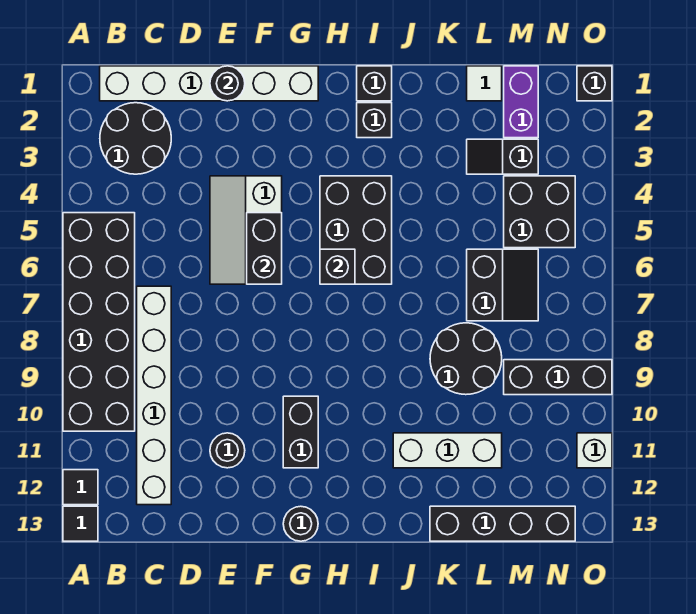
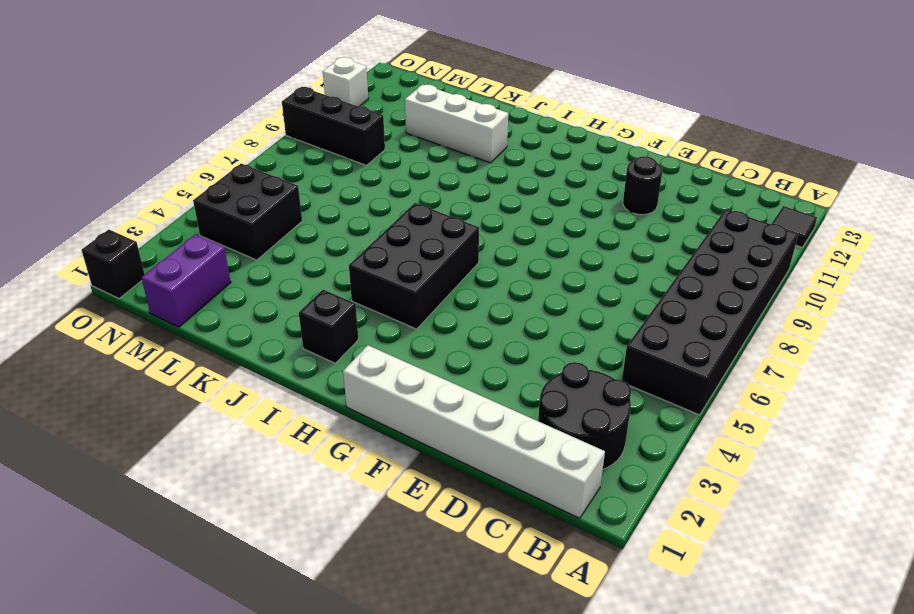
none -> black tile A13 level 1
none -> white brick C7:C12 level 1
none -> white slope E4:F6 level 1 top F

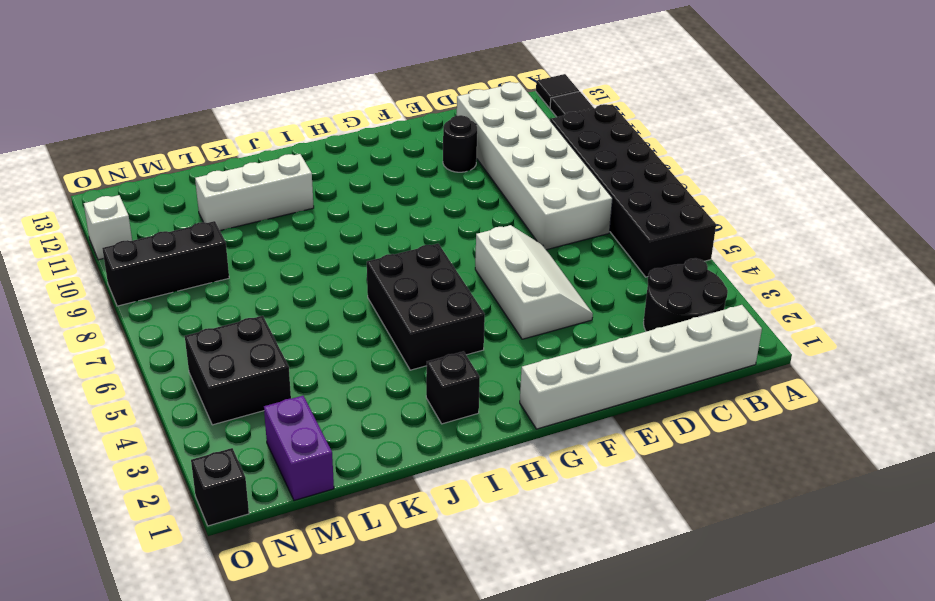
white brick C7:D12 level 1 -> white brick C7:C12 level 1
none -> black brick G10:G11 level 1
none -> black round brick G13 level 1
none -> black brick I1 level 1

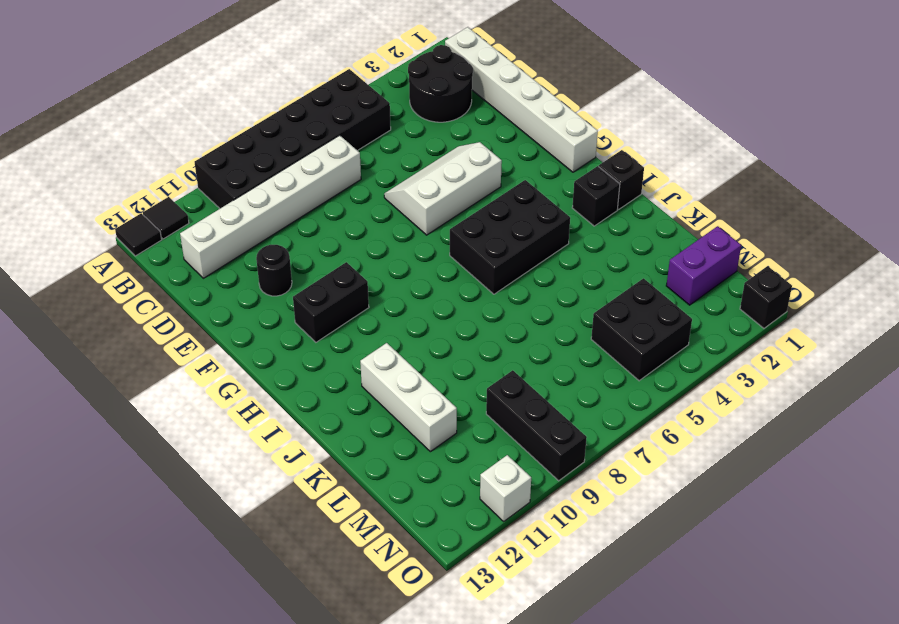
none -> black round brick G13 level 1
none -> black round brick K8:L9 level 1
none -> black brick K13:N13 level 1

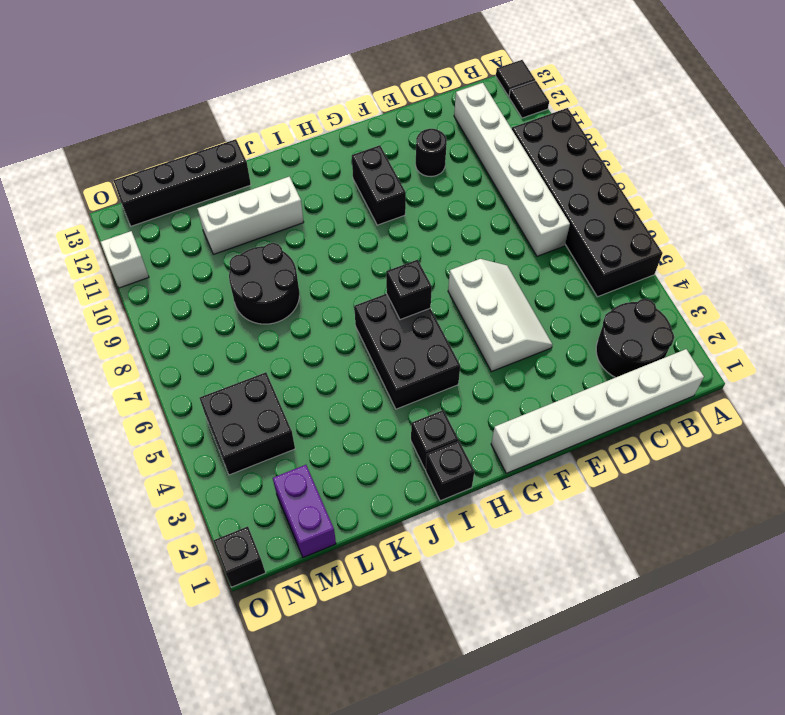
none -> black round brick G13 level 1
none -> white tile L1 level 1
none -> black slope L3:M3 level 1 top M

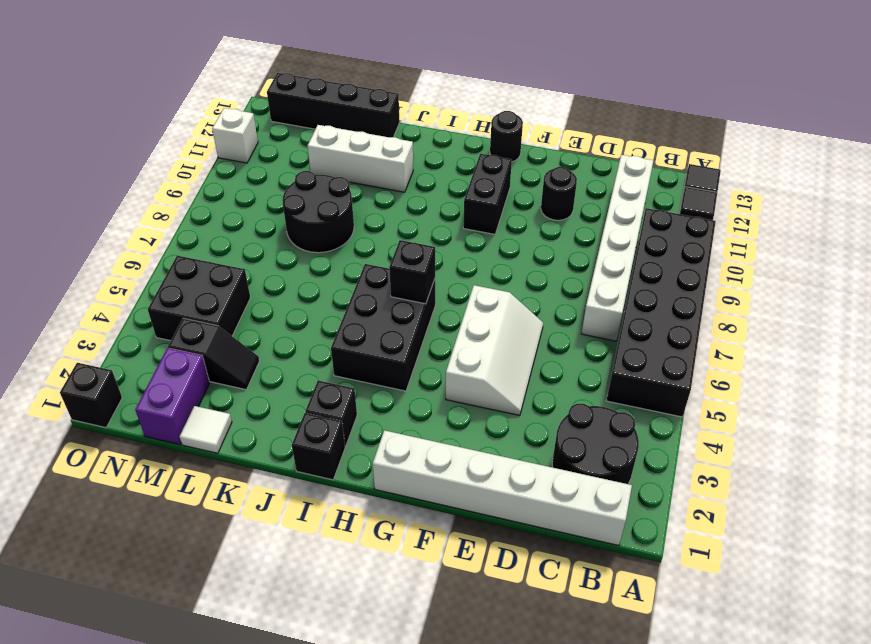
none -> black slope L6:M7 level 1 top L
none -> black brick M9:O9 level 1
none -> black round brick E1 level 2

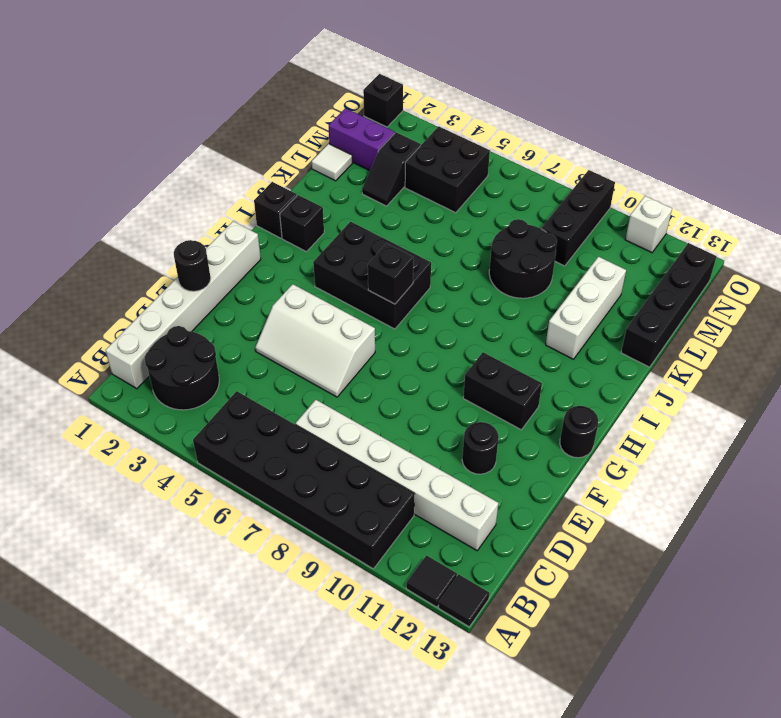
none -> black slope L6:M7 level 1 top L
none -> black brick F5:F6 level 2

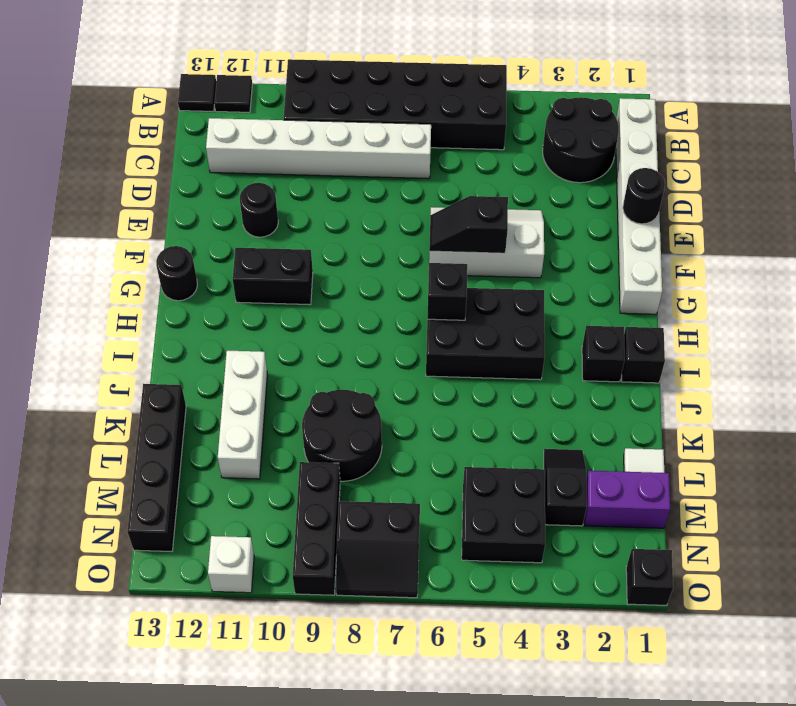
black slope F5:F6 level 2 top 5 -> black brick F5:F6 level 2
black slope N7:O8 level 1 top N -> black slope L6:M7 level 1 top L

